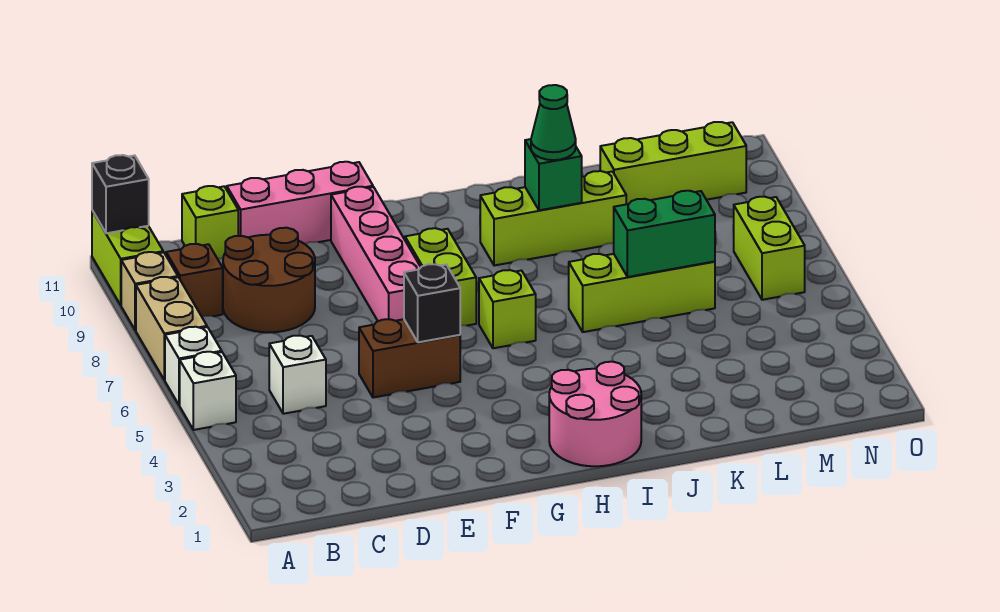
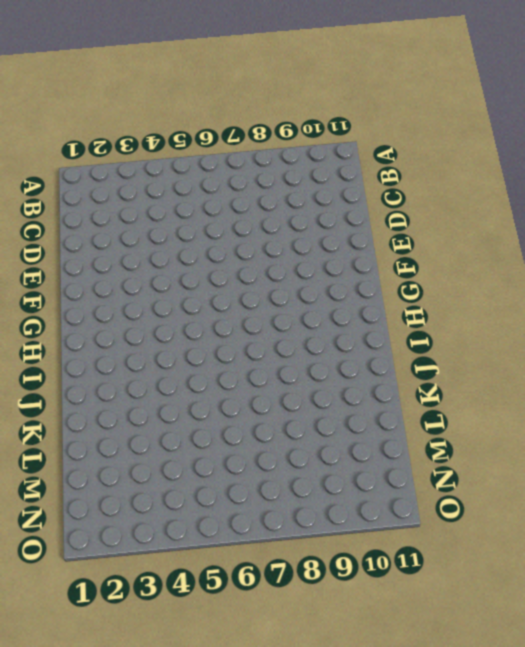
none -> white brick A5 level 1
none -> white brick A6 level 1
none -> tan brick A7:A8 level 1

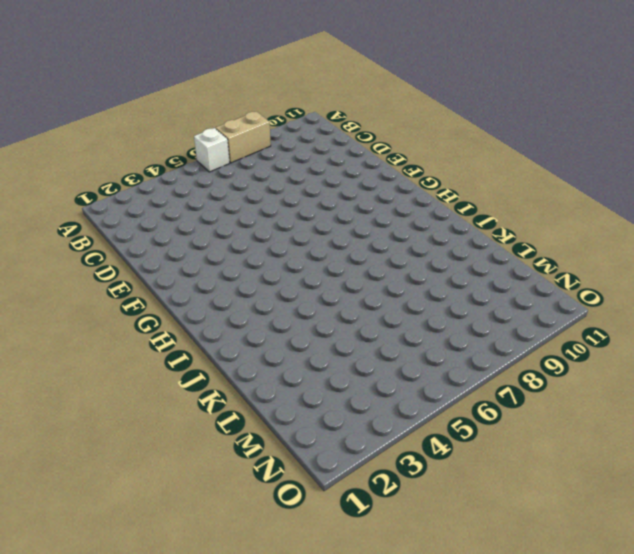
none -> white brick A5 level 1
none -> tan brick A9 level 1
none -> lime brick A10:A11 level 1

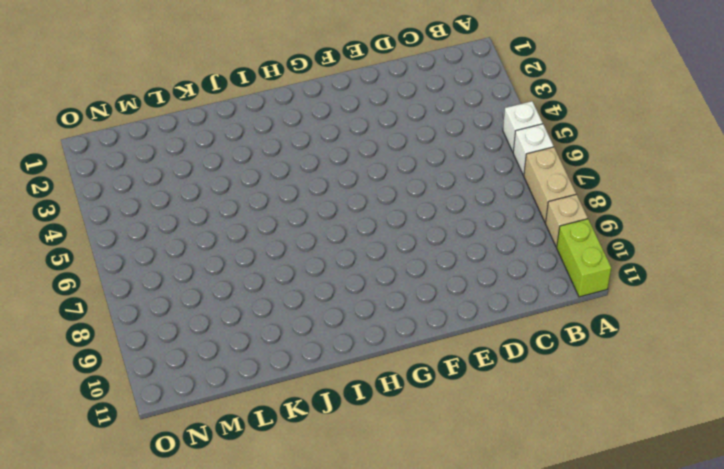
none -> brown brick B9 level 1
none -> white brick C5 level 1
none -> brown round brick C8:D9 level 1

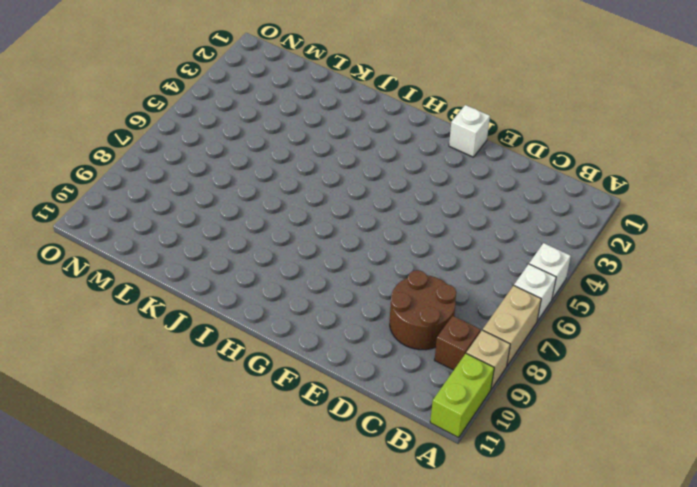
white brick F1 level 1 -> white brick C5 level 1
none -> lime brick C11 level 1
none -> pink brick D11:F11 level 1
none -> brown brick E5:F5 level 1

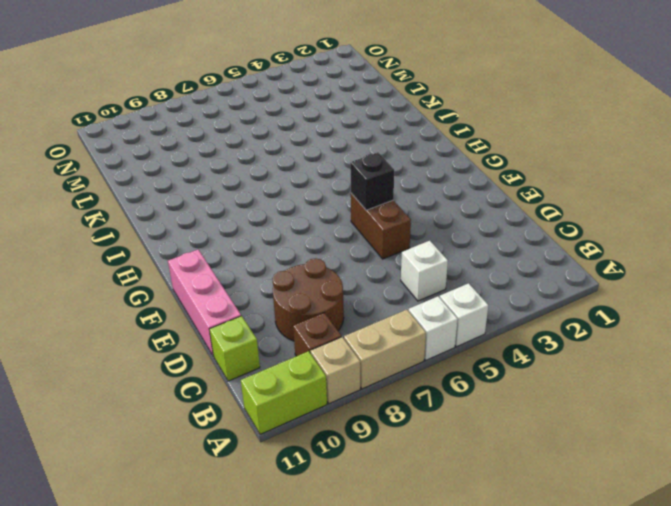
none -> pink brick F7:F10 level 1
none -> lime brick G7:G8 level 1
none -> pink round brick H1:I2 level 1

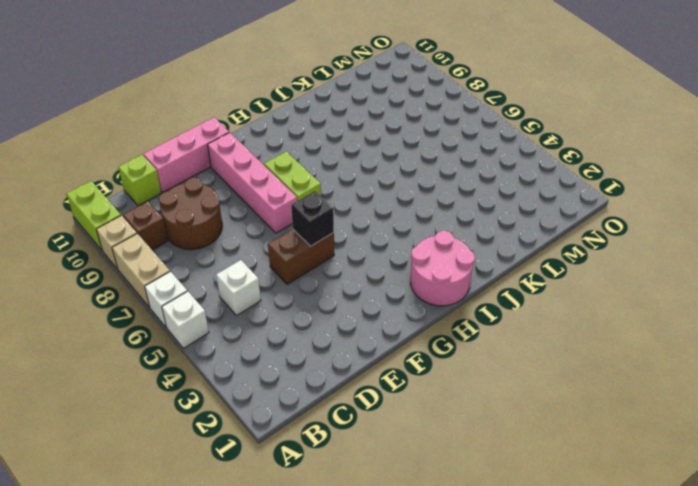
none -> lime brick H6 level 1
none -> lime brick I9:K9 level 1
none -> lime brick J6:L6 level 1

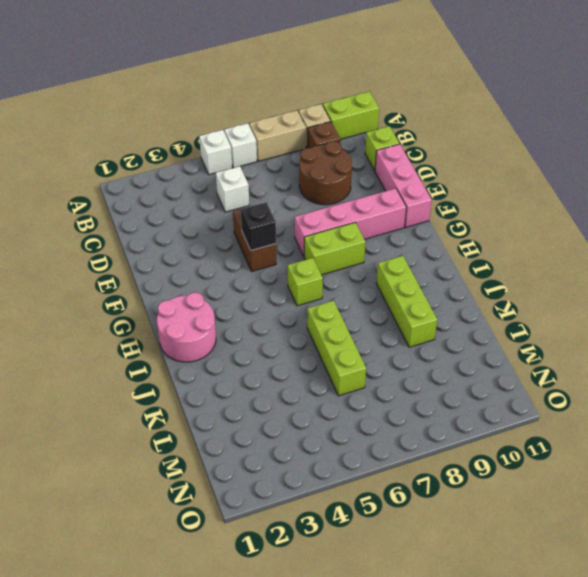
none -> lime brick L10:N10 level 1
none -> lime brick N6:N7 level 1
none -> black brick A11 level 2

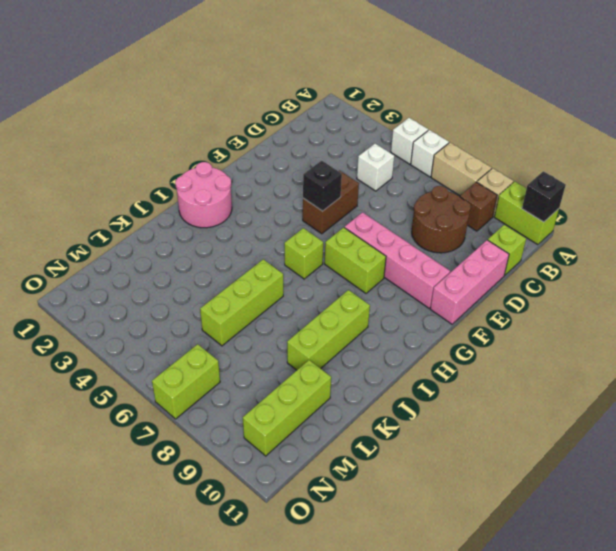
lime brick N7:O7 level 1 -> lime brick N6:N7 level 1
none -> green brick J9 level 2
none -> green brick K6:L6 level 2
none -> green cone J9 level 3

